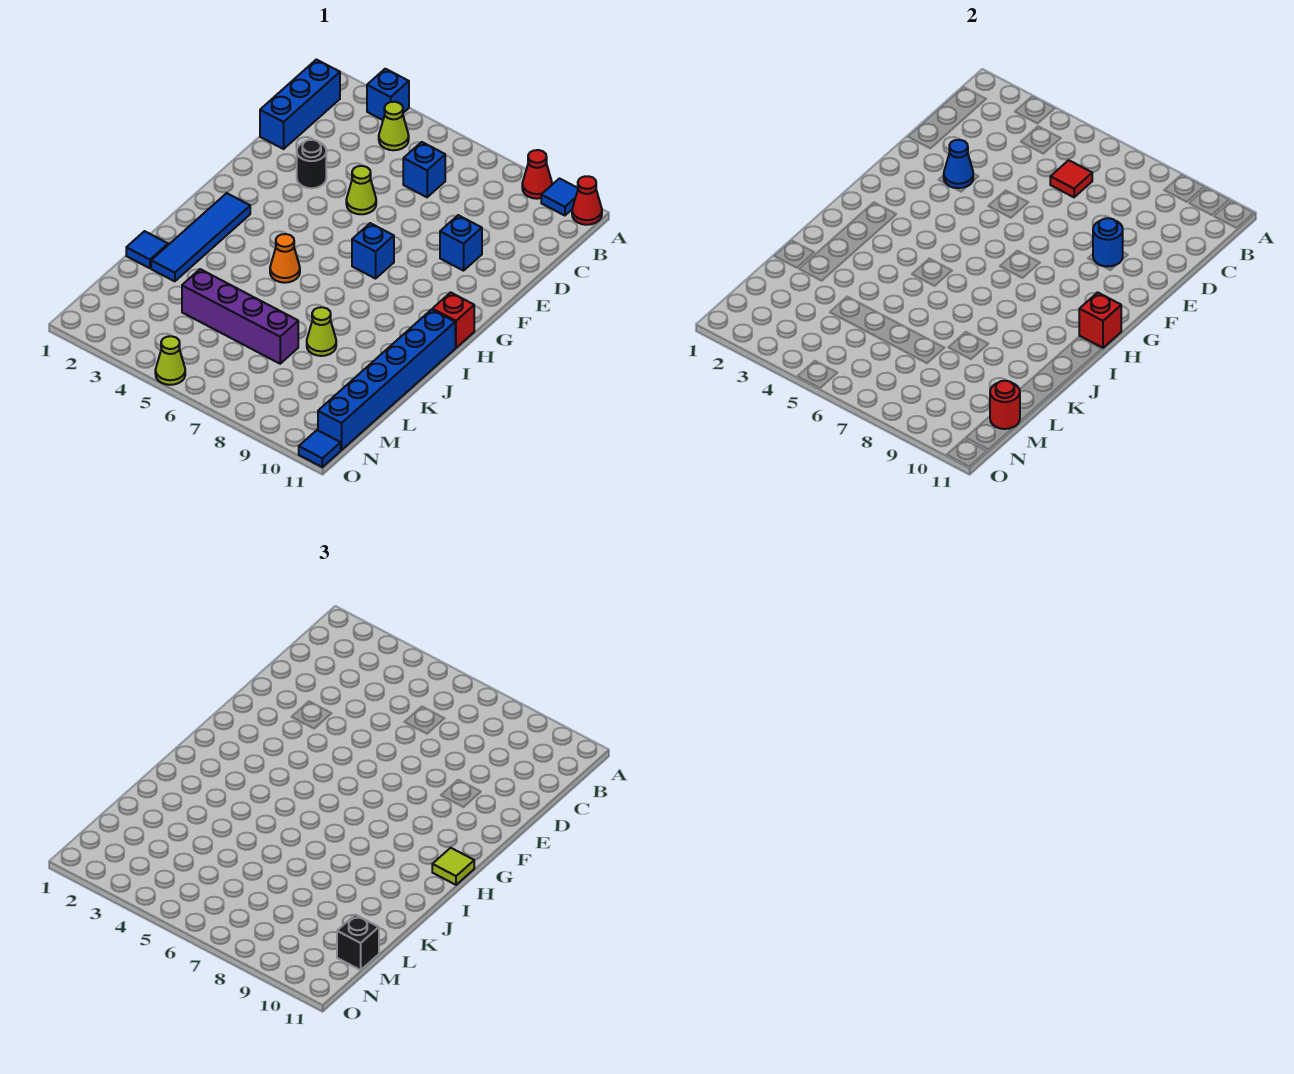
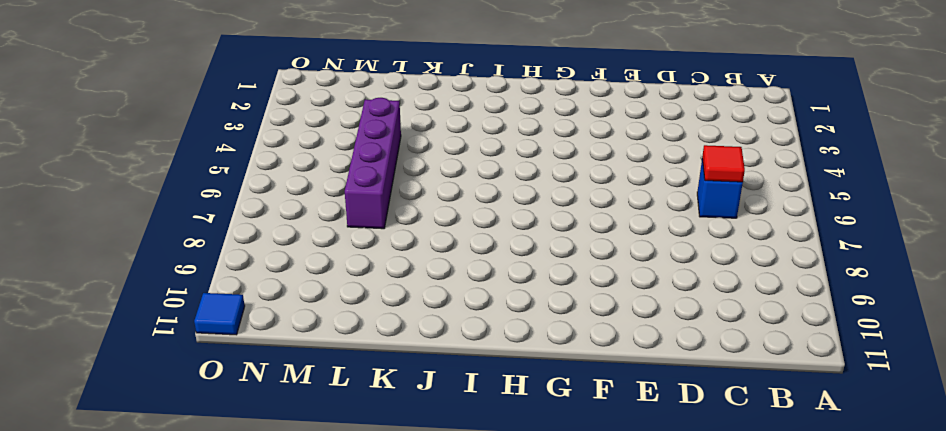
none -> blue brick A3 level 1
none -> red cone A9 level 1
none -> blue tile A10 level 1

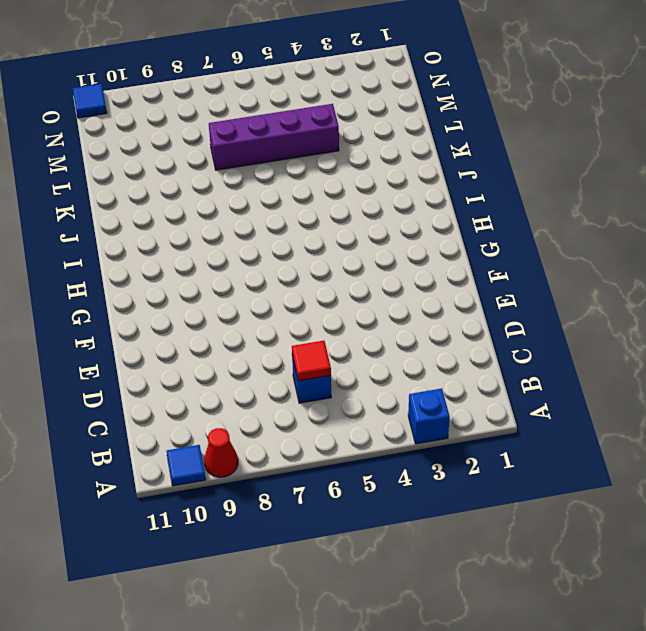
none -> red cone A11 level 1
none -> blue brick B1:D1 level 1
none -> lime cone B4 level 1

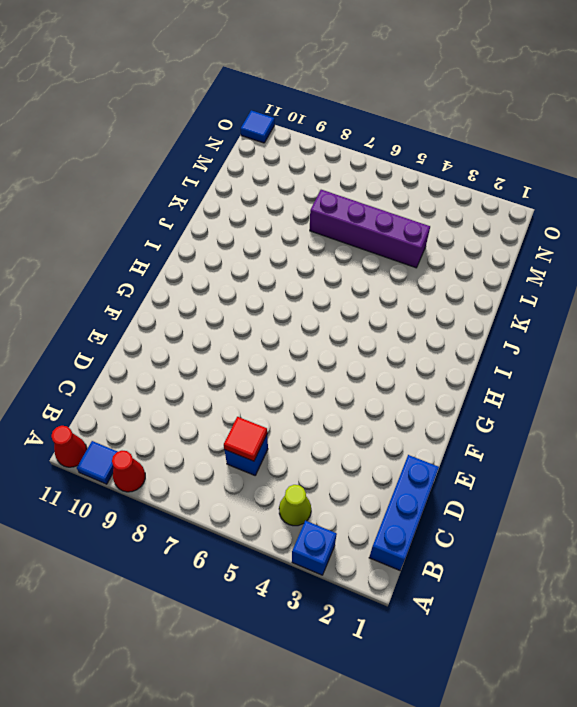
none -> black round brick E3 level 1
none -> lime cone E5 level 1
none -> blue brick E9 level 1

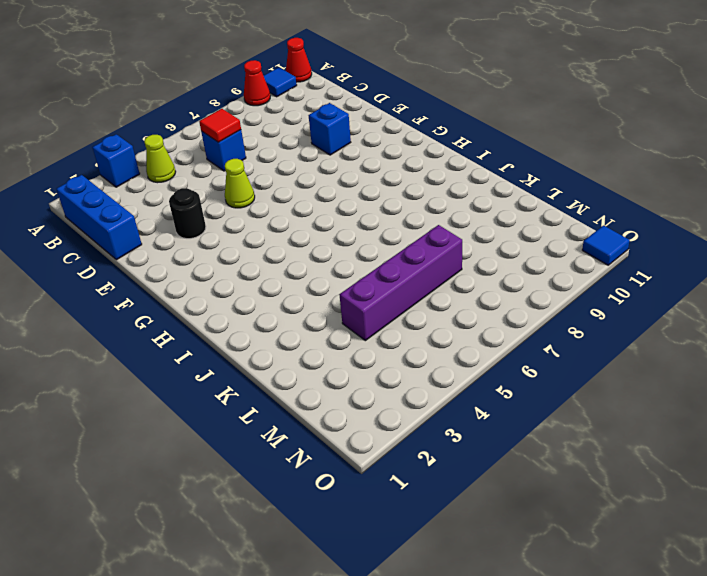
none -> blue brick G7 level 1
none -> blue tile H2:K2 level 1
none -> red brick H11 level 1

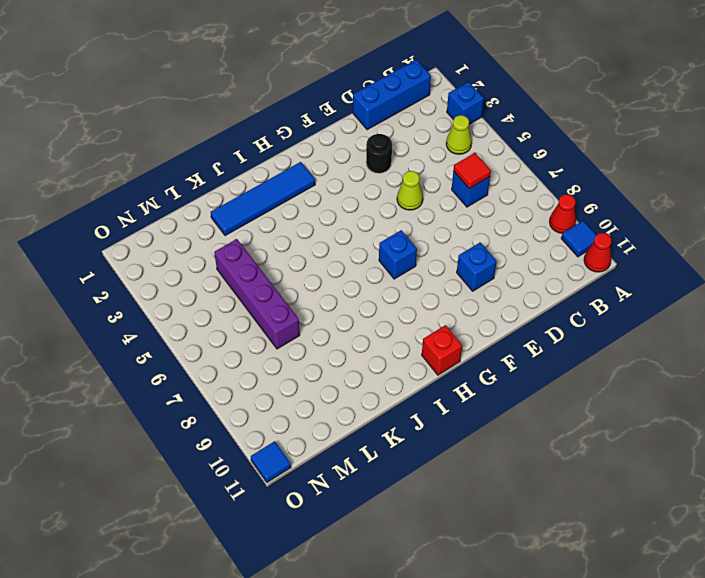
none -> orange cone I5 level 1
none -> blue brick I11:N11 level 1
none -> blue tile K1 level 1

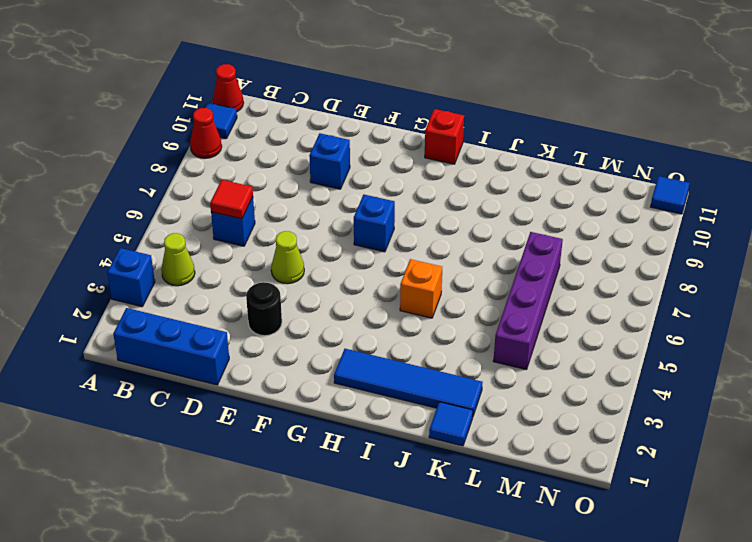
orange brick I5 level 1 -> orange cone I5 level 1
none -> blue brick I11:N11 level 1
none -> lime cone K8 level 1
none -> lime cone O5 level 1

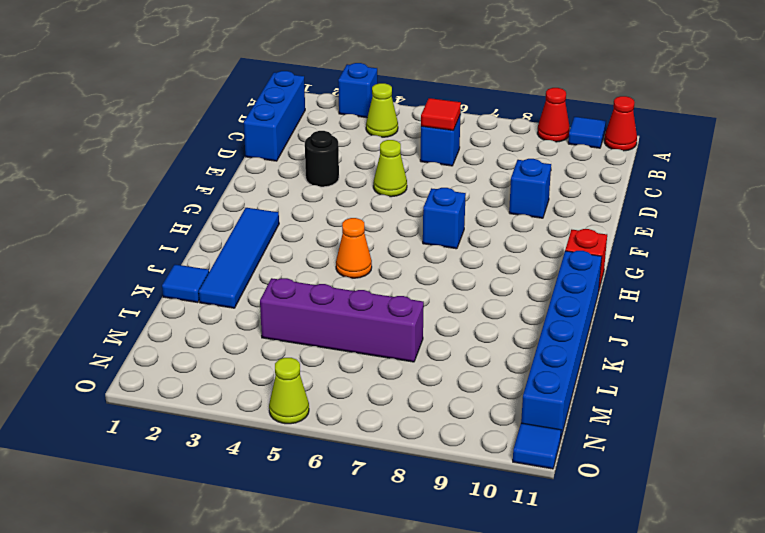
none -> lime cone K8 level 1
none -> blue cone E3 level 2
none -> blue round brick E9 level 2

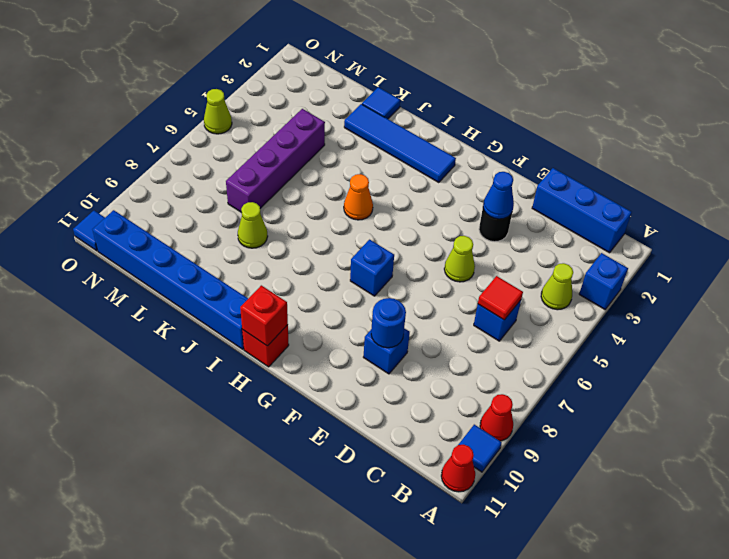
none -> red round brick M11 level 2
none -> lime tile H11 level 3
none -> black brick M11 level 3

